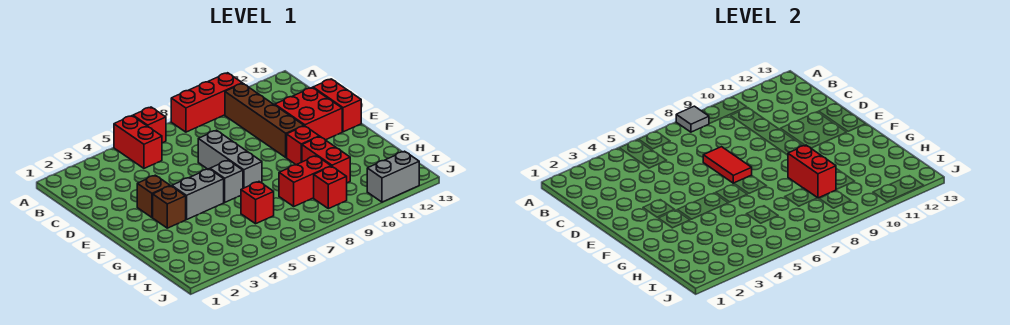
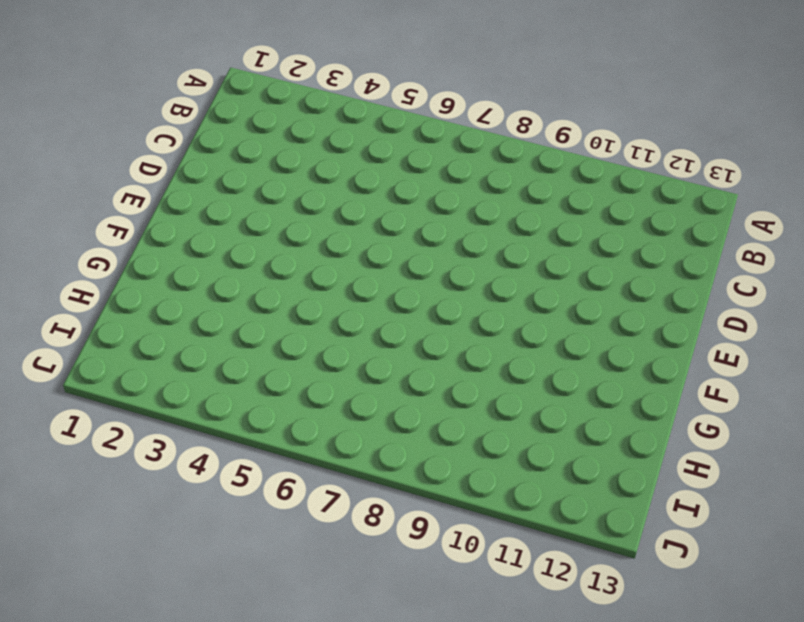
none -> red brick A5:B5 level 1
none -> red brick A6 level 1
none -> red brick A8:A10 level 1

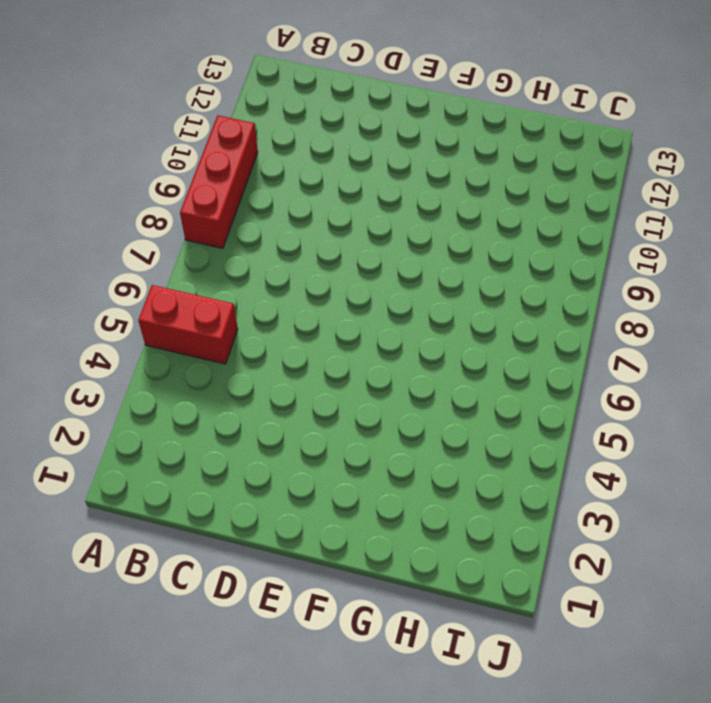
none -> red brick A6 level 1
none -> brown brick B10:E10 level 1
none -> grey brick D7:F7 level 1

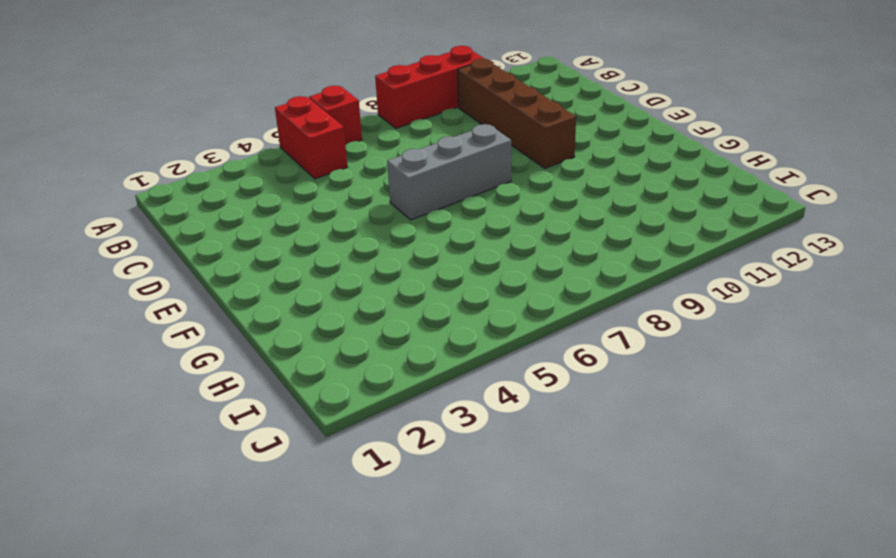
grey brick E6:E8 level 1 -> grey brick D7:F7 level 1
none -> red brick D11:E12 level 1
none -> red brick D13:E13 level 1
none -> brown brick E3 level 1

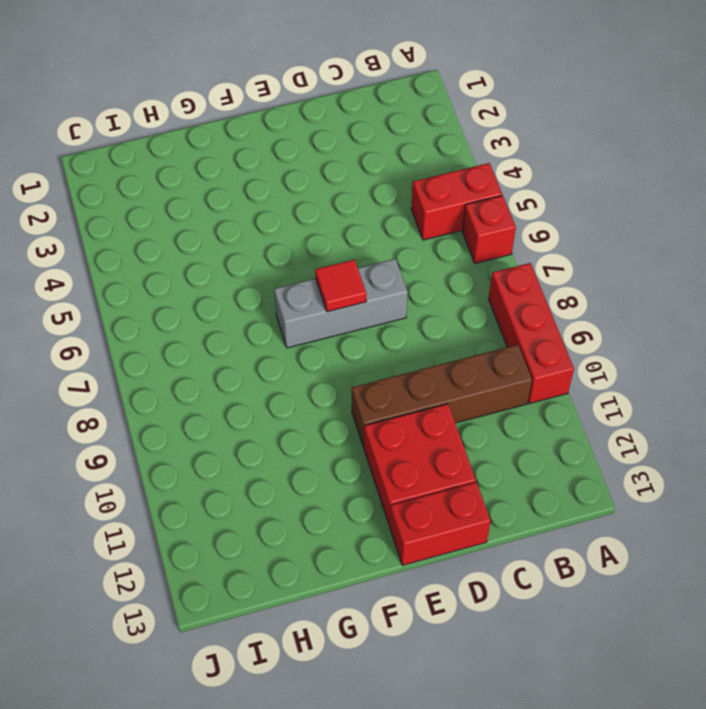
red tile E7 level 2 -> red tile D7:E7 level 2
none -> brown brick E3 level 1
none -> brown brick F3 level 1
none -> grey brick F4:F5 level 1

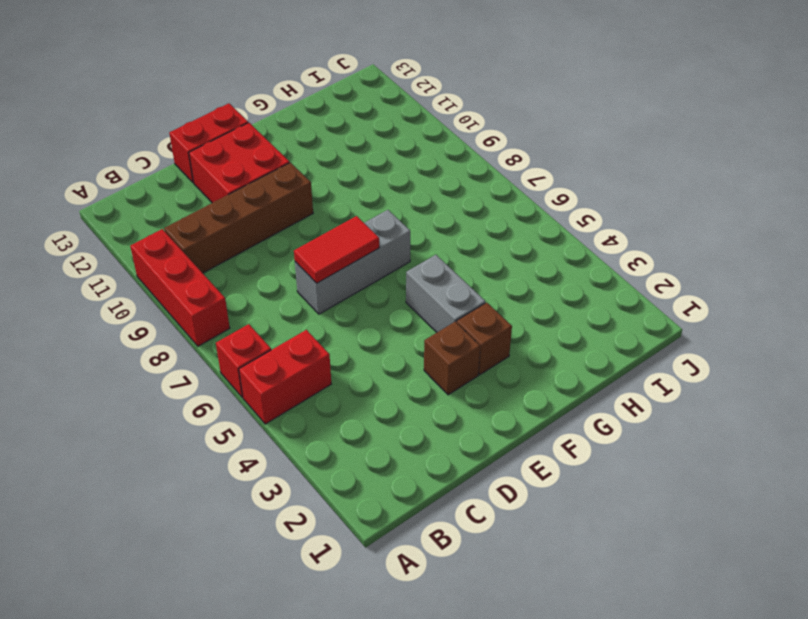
none -> grey brick F6 level 1
none -> red brick F10 level 1
none -> red brick G10:H10 level 1

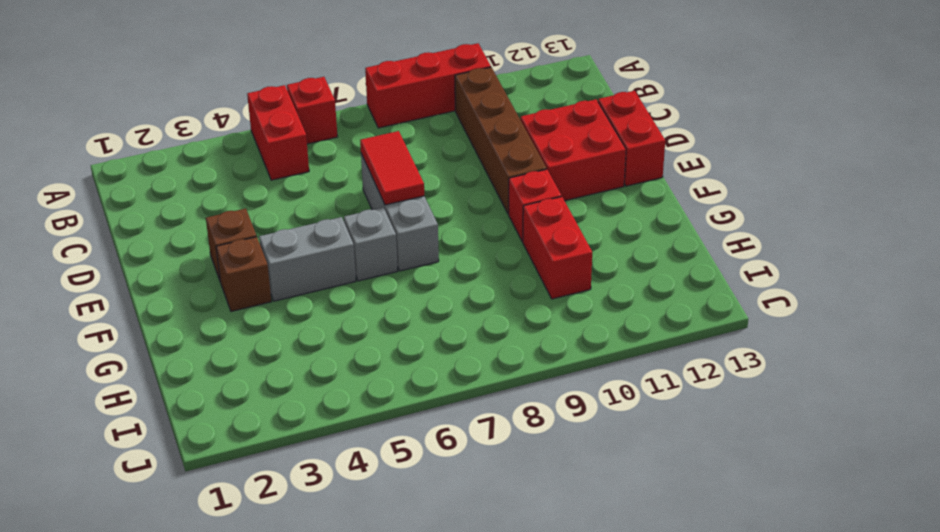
none -> red brick H6 level 1
none -> red brick H8:H9 level 1
none -> red brick I9 level 1

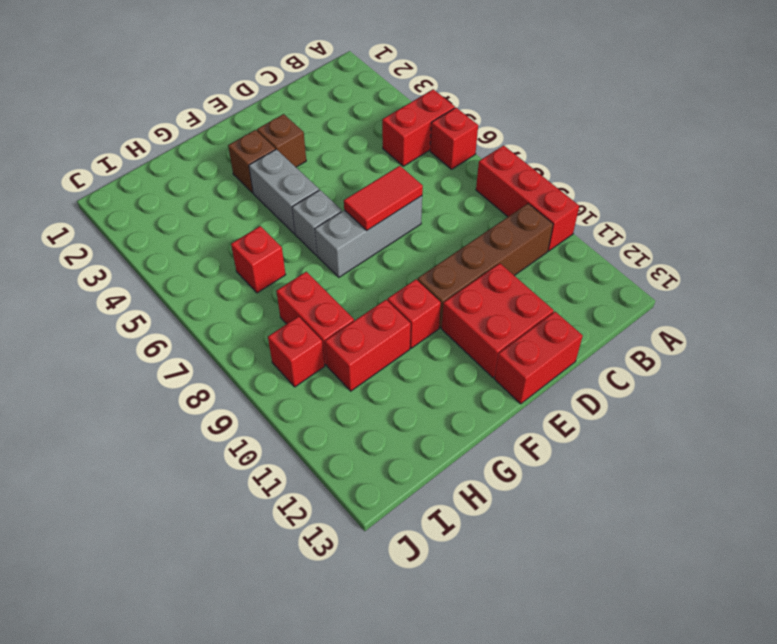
none -> grey brick J11:J12 level 1
none -> grey tile A8 level 2
none -> red brick G9:H9 level 2

